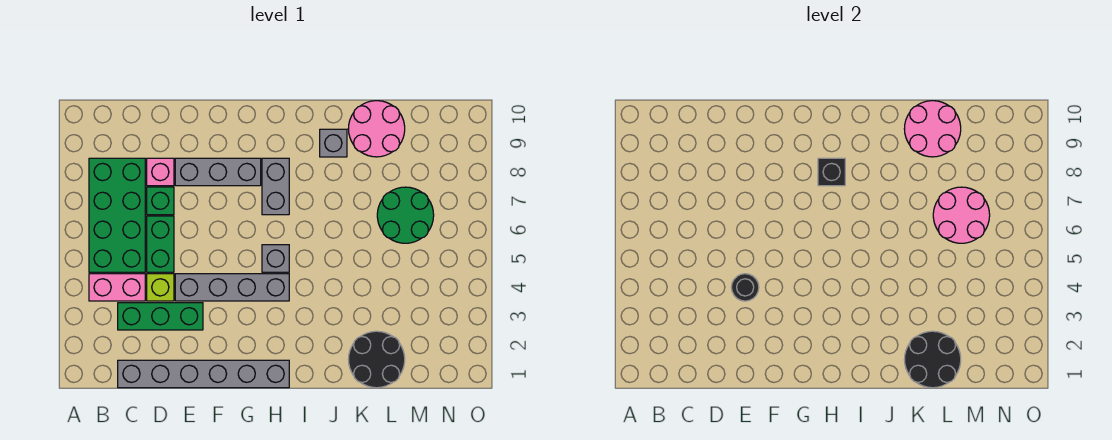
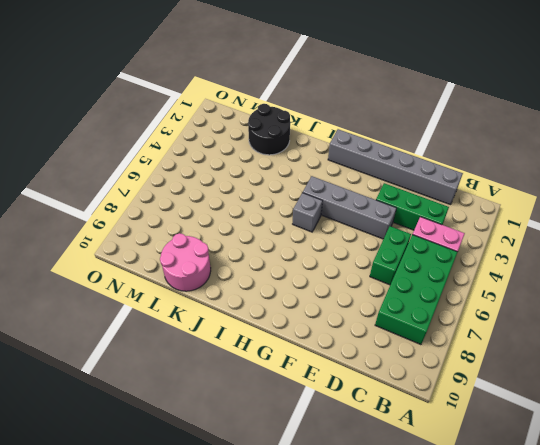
none -> lime brick D4 level 1
none -> green brick D7 level 1
none -> pink brick D8 level 1

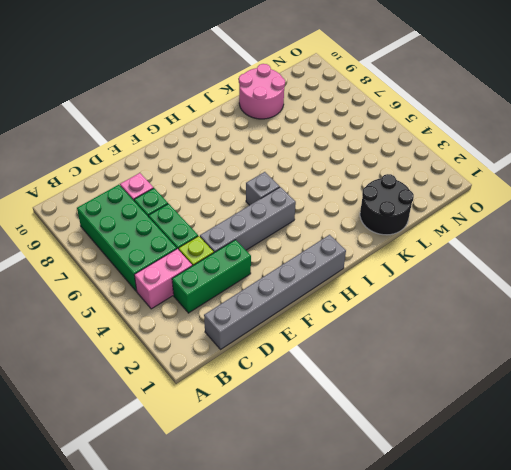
none -> grey brick E8:G8 level 1
none -> grey brick H7:H8 level 1
none -> grey brick J9 level 1

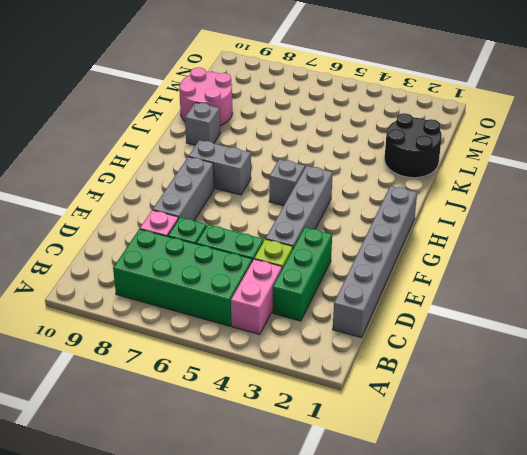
none -> green round brick L6:M7 level 1
none -> black round brick E4 level 2
none -> black brick H8 level 2

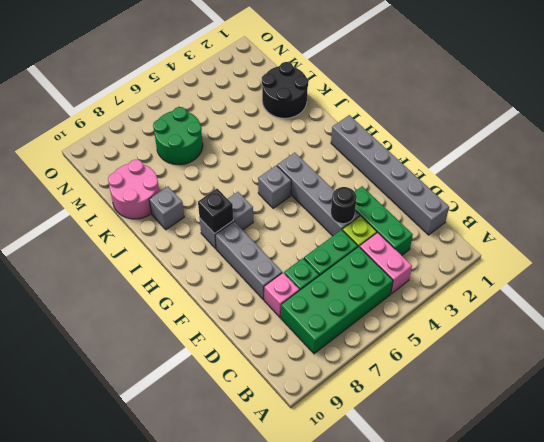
none -> black round brick K1:L2 level 2
none -> pink round brick K9:L10 level 2
none -> pink round brick L6:M7 level 2

